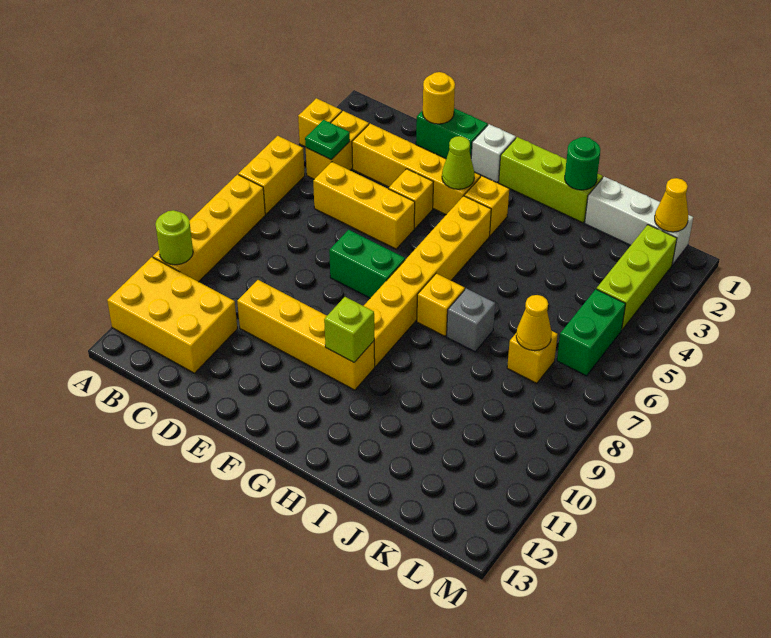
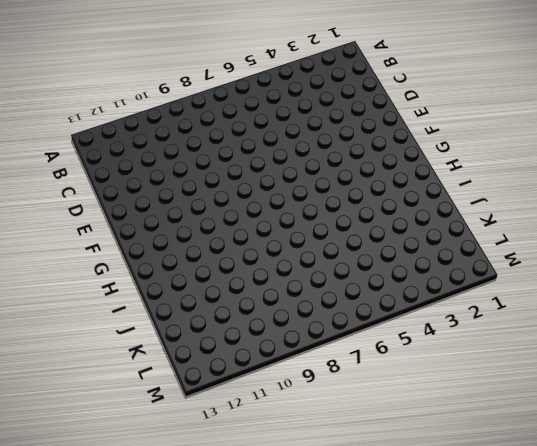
none -> yellow brick A3 level 1
none -> yellow brick A5:A6 level 1
none -> yellow brick A7:A10 level 1

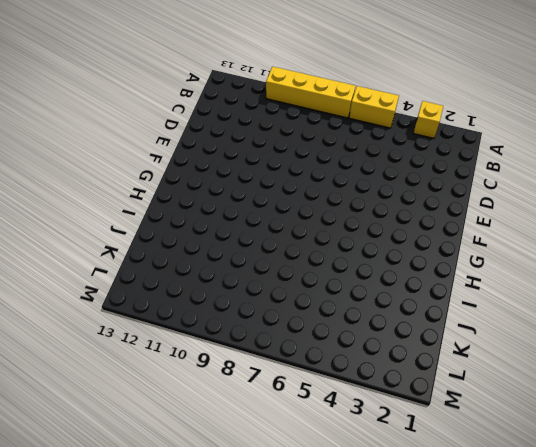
none -> yellow brick A11:C12 level 1
none -> yellow brick B3:B4 level 1
none -> yellow brick C3:F3 level 1

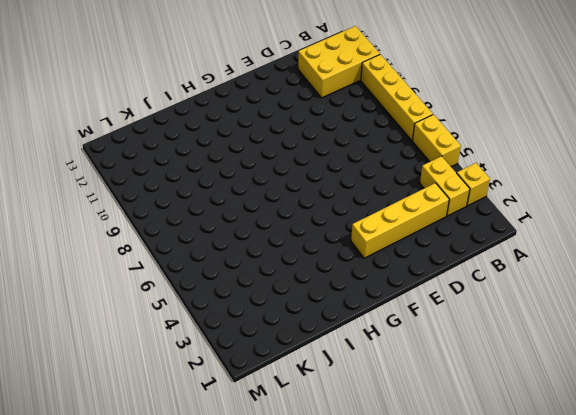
none -> yellow brick C5:E5 level 1
none -> green brick D1:E1 level 1
none -> yellow brick D10:G10 level 1

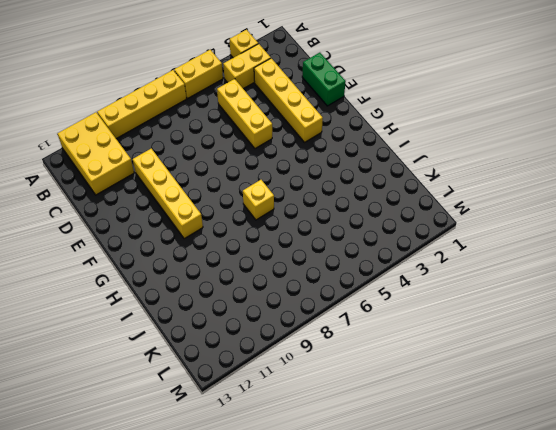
none -> yellow brick E4 level 1
none -> green brick E7:F7 level 1
none -> white brick F1 level 1

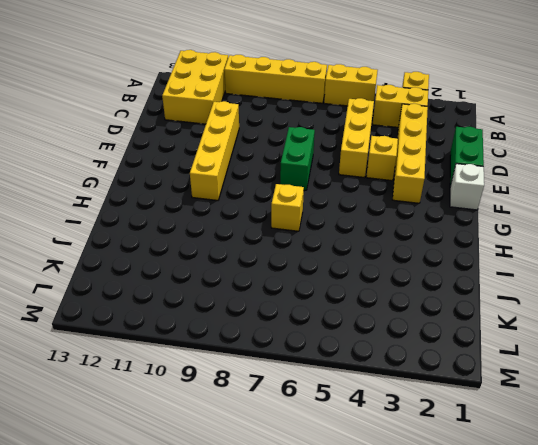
none -> lime brick G1:I1 level 1
none -> yellow brick G3 level 1
none -> yellow brick G4:G9 level 1

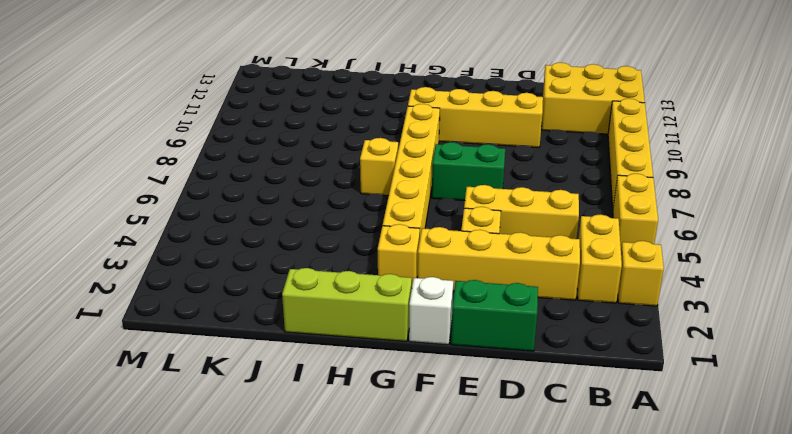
none -> grey brick I7 level 1
none -> white brick J1:L1 level 1
none -> yellow brick K7 level 1

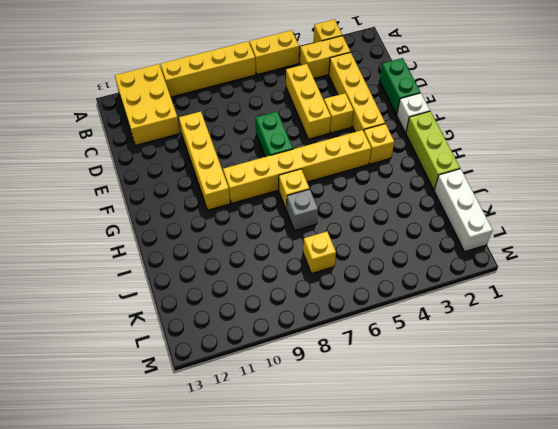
none -> lime brick L2:L4 level 1
none -> green brick L5:L6 level 1
none -> lime round brick A10 level 2

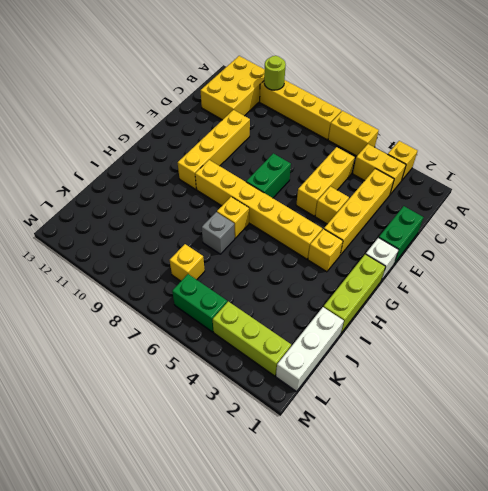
none -> green plate B4 level 2
none -> yellow round brick D1 level 2
none -> lime cone F3 level 2

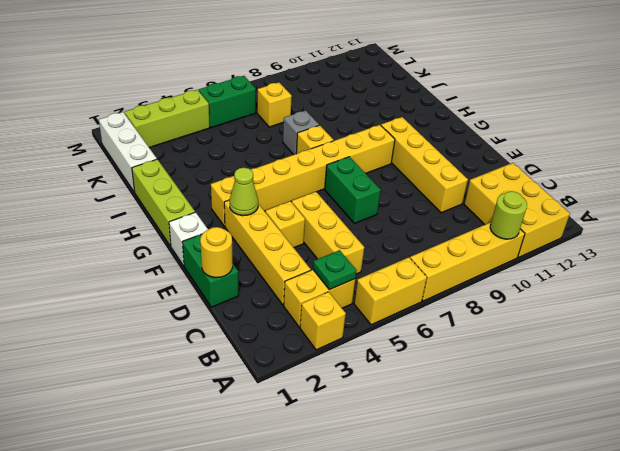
none -> lime brick G10 level 2
none -> green round brick I1 level 2
none -> yellow cone K7 level 2

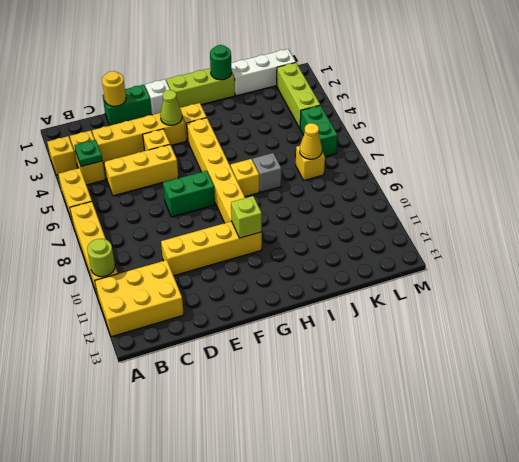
none -> yellow cone L1 level 2

